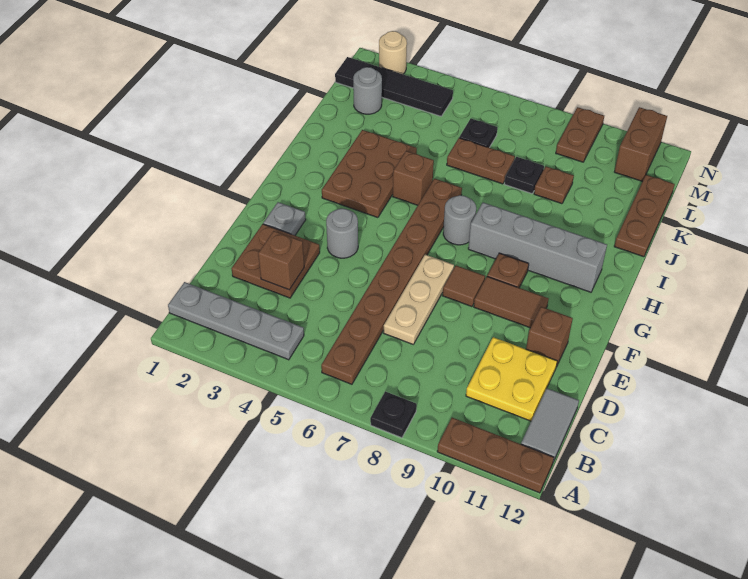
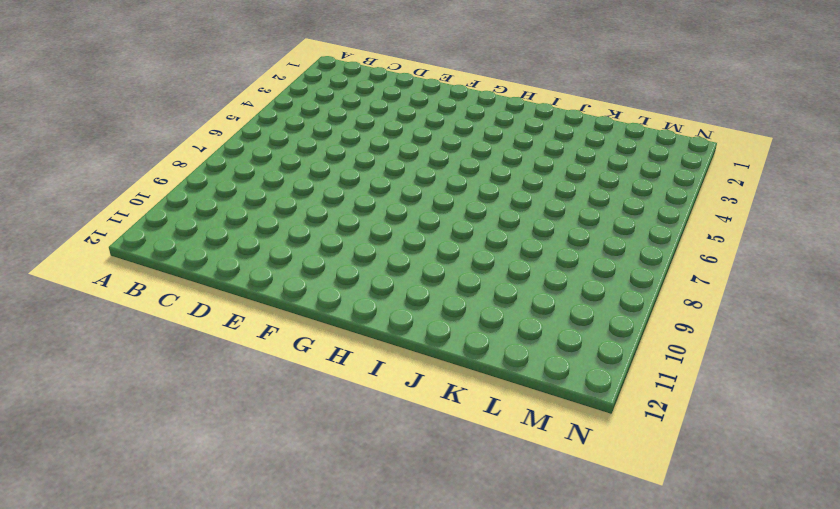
none -> black plate A8 level 1
none -> brown plate A10:A12 level 1
none -> grey plate B1:B4 level 1

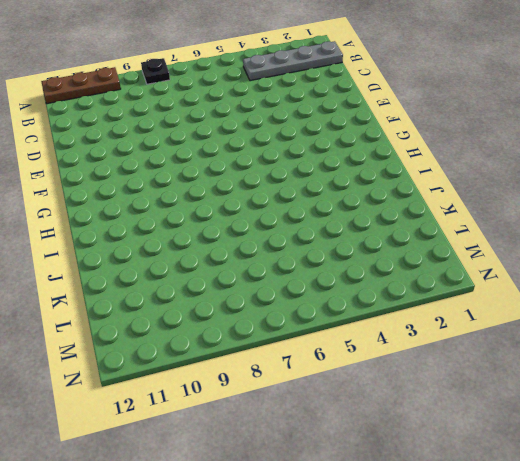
none -> brown plate B6:I6 level 1
none -> grey tile B12:C12 level 1
none -> yellow plate C10:D11 level 1

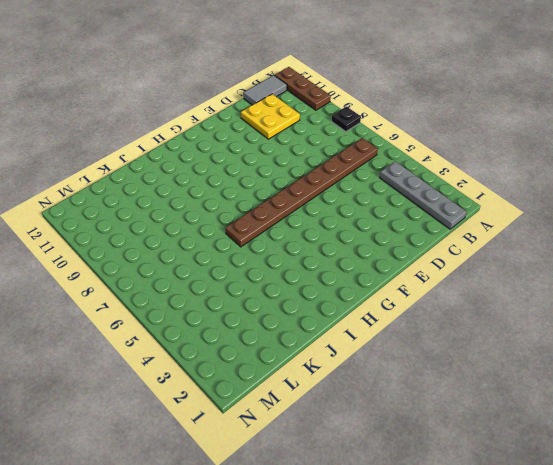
none -> brown plate D2:E3 level 1
none -> tan plate D7:F7 level 1
none -> brown brick E11 level 1

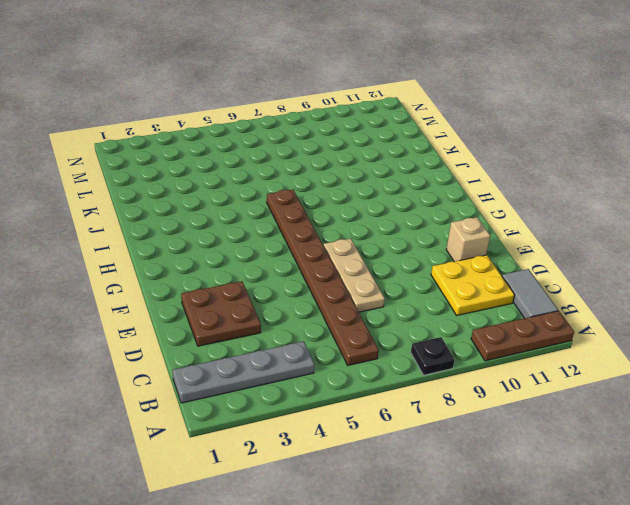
tan brick E11 level 1 -> brown brick E11 level 1
none -> grey plate F2 level 1
none -> grey round brick F4 level 1
none -> brown tile F8 level 1

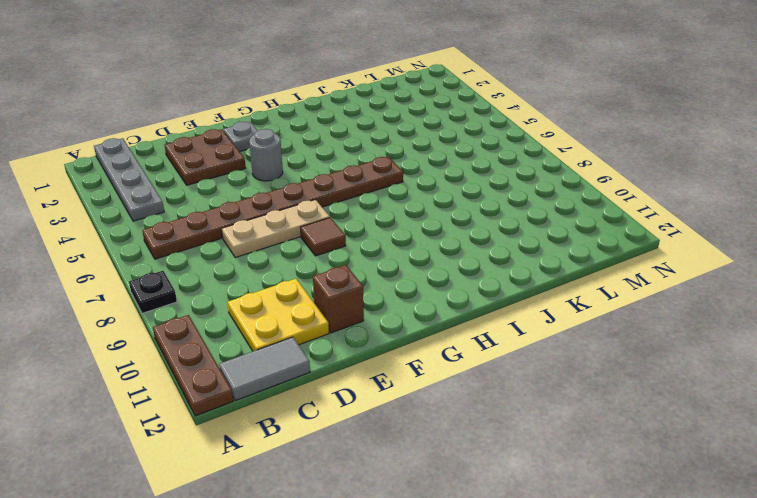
none -> brown tile F9:F10 level 1
none -> brown plate G9 level 1
none -> brown plate H3:J4 level 1

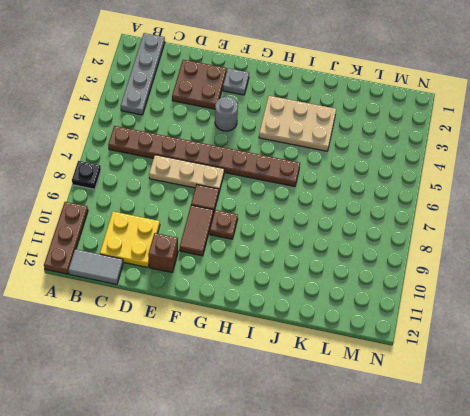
tan plate H3:J4 level 1 -> brown plate H3:J4 level 1
none -> grey round brick H7 level 1
none -> grey brick H8:H11 level 1
none -> brown brick I5 level 1

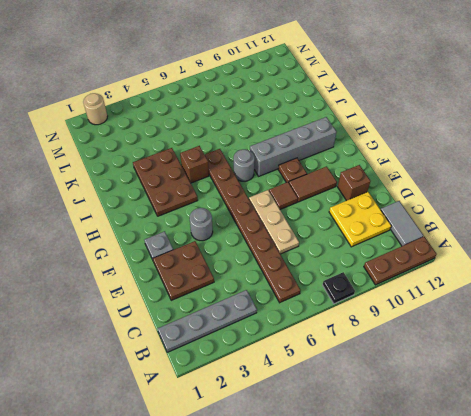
none -> brown plate J12:L12 level 1
none -> brown plate K6:K7 level 1
none -> black plate K8 level 1

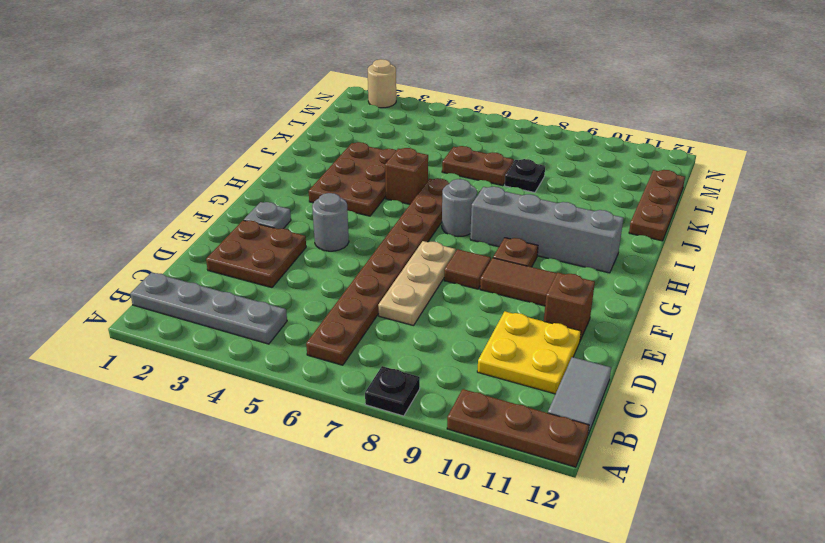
none -> brown plate K9 level 1
none -> grey round brick L2 level 1
none -> black plate L6 level 1

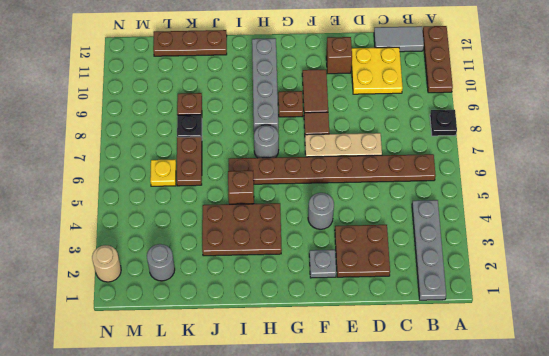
yellow plate L6 level 1 -> black plate L6 level 1
none -> black tile M1:M4 level 1
none -> brown plate M9:N9 level 1
none -> brown brick M11:N11 level 1

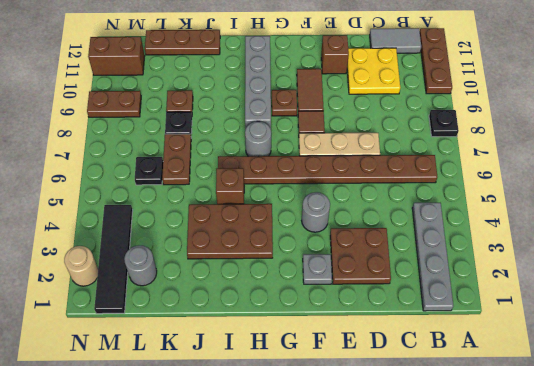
none -> brown brick D3 level 2

